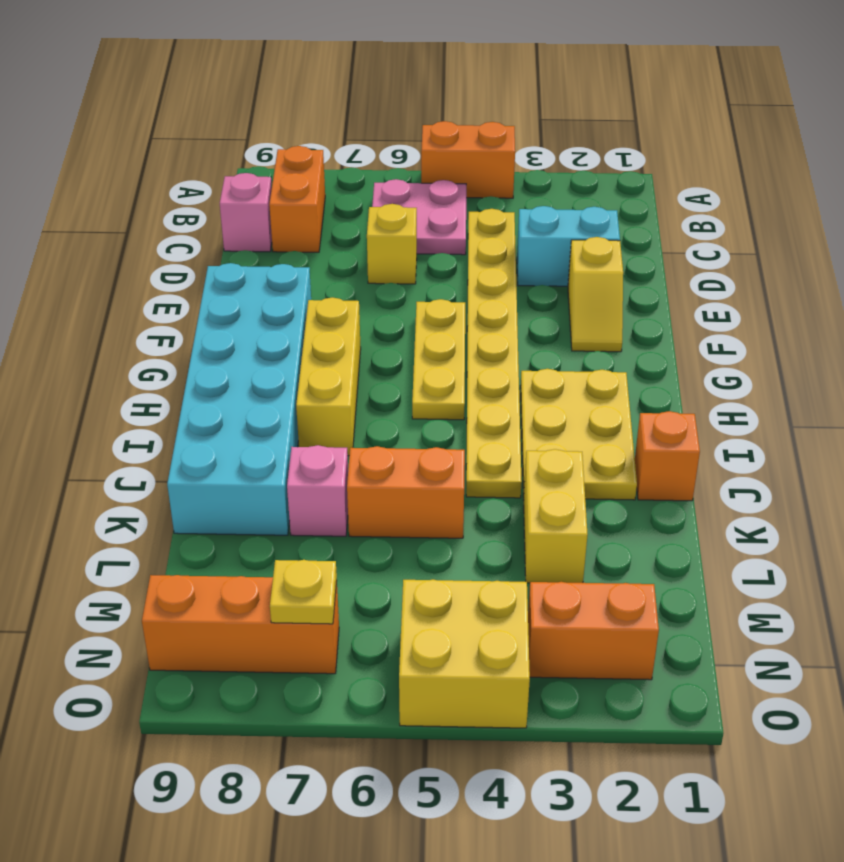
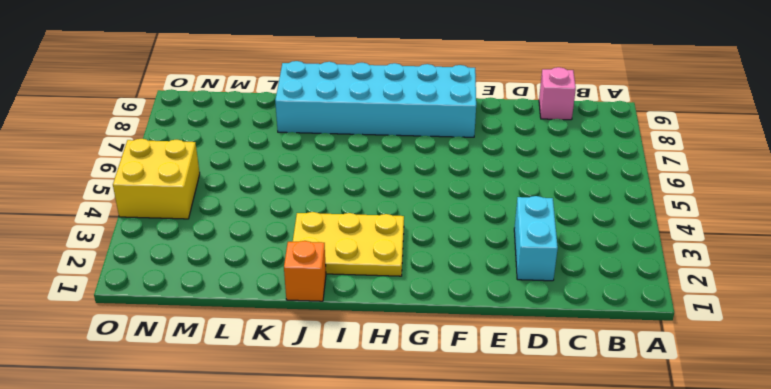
none -> orange brick A4:A5 level 1
none -> pink plate B5:C6 level 1
none -> orange brick B8:C8 level 1

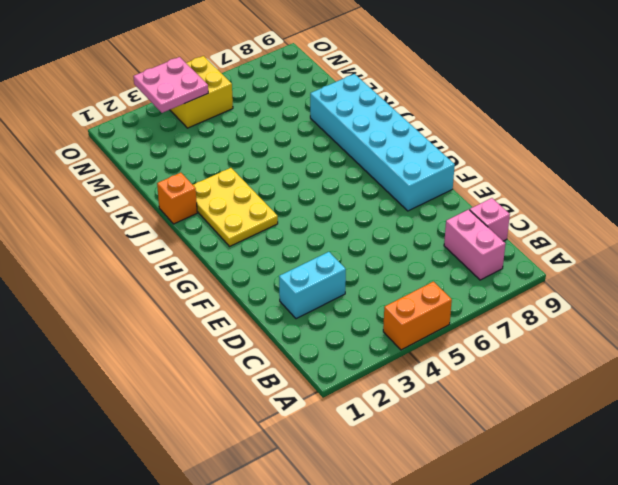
pink brick B8:C8 level 1 -> orange brick B8:C8 level 1
pink plate N3:O4 level 2 -> pink plate B5:C6 level 1
none -> yellow plate C4:J4 level 1
none -> yellow brick D6 level 1
none -> yellow slope E2:F2 level 1 top E

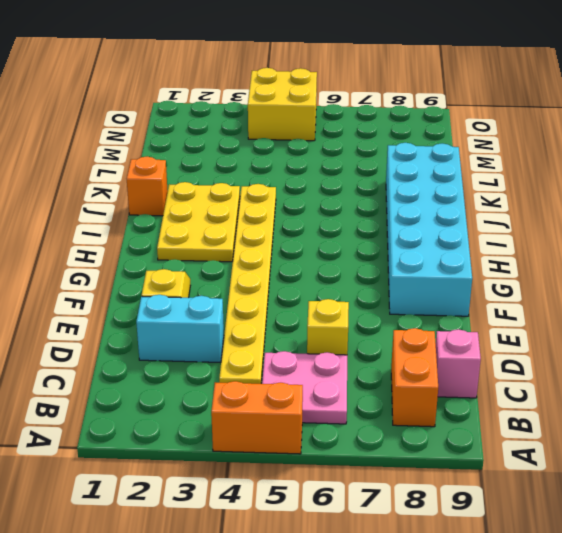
none -> yellow plate F5:H5 level 1
none -> yellow brick G7:I7 level 1
none -> yellow brick K3:L3 level 1

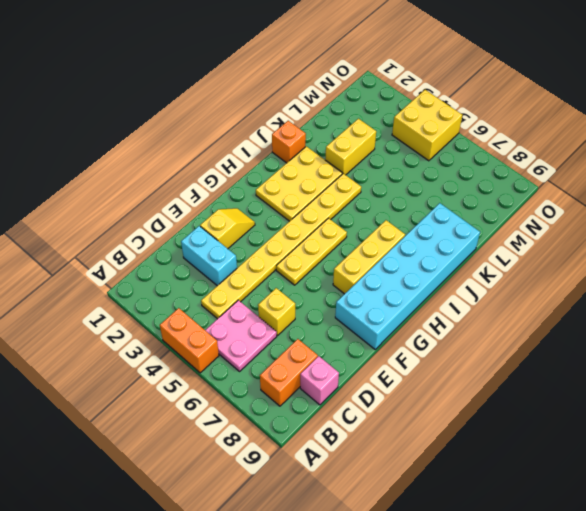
none -> orange brick K5:K6 level 1
none -> pink brick K7 level 1
none -> orange brick N2:N3 level 1

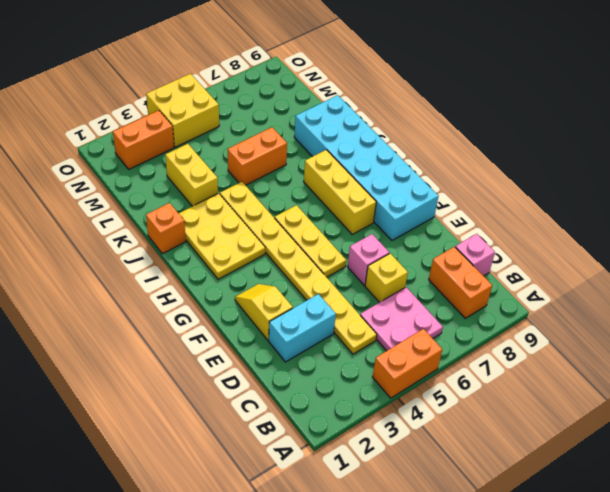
pink brick E6 level 1 -> pink brick K7 level 1
none -> orange brick N7:N9 level 1
none -> yellow plate N7 level 2

